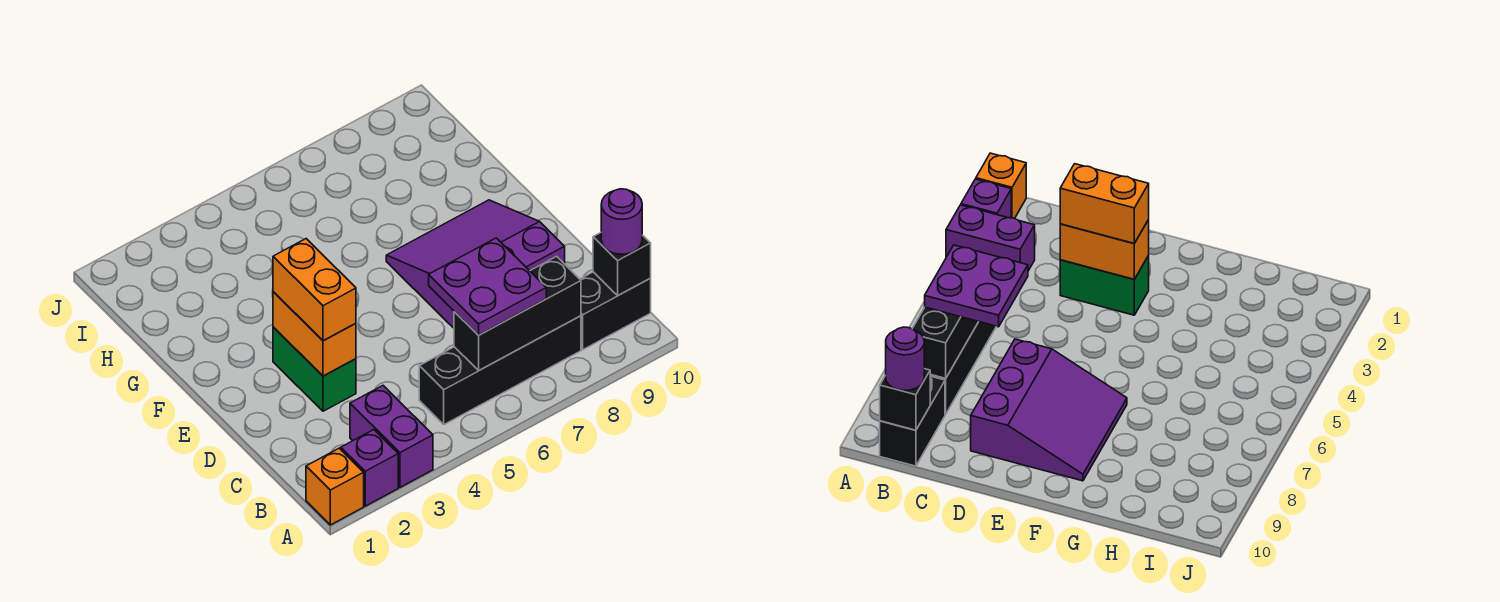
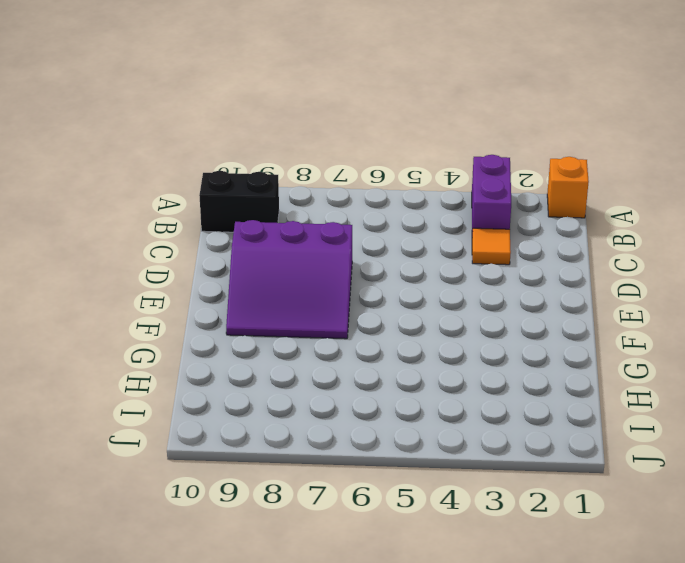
orange tile C3 level 1 -> none
none -> purple brick A2 level 1
none -> black brick B5:B8 level 1
none -> green brick D3:E3 level 1

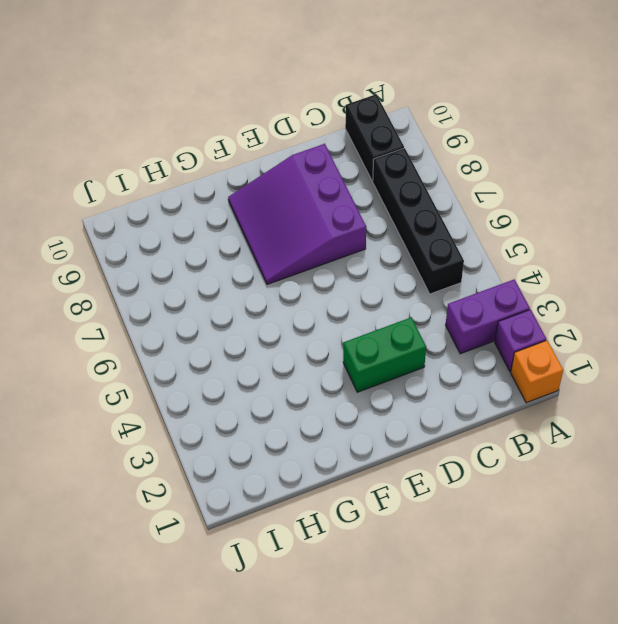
none -> black brick B6:B8 level 2
none -> black brick B10 level 2
none -> orange brick D3:E3 level 2

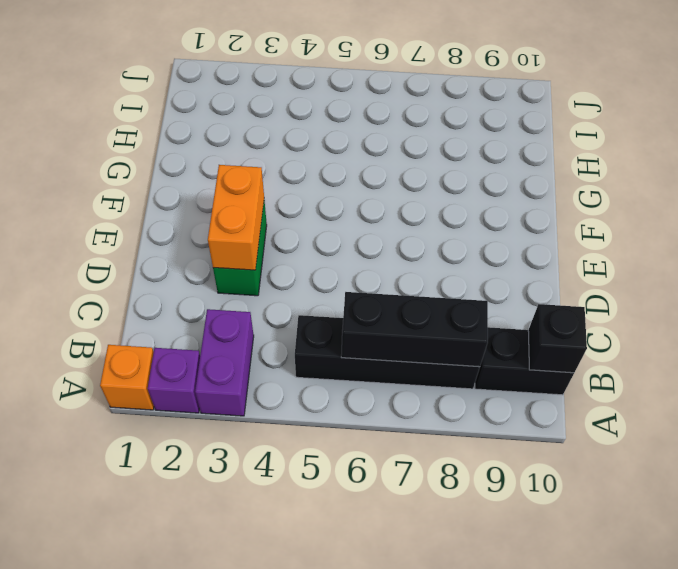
none -> purple slope D7:F9 level 1 top D
none -> purple plate B6:C7 level 3
none -> purple round brick B10 level 3

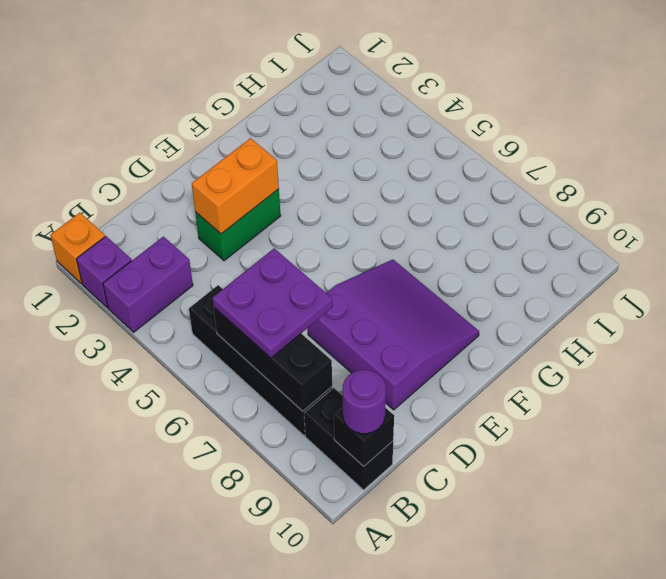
none -> orange brick D3:E3 level 3

